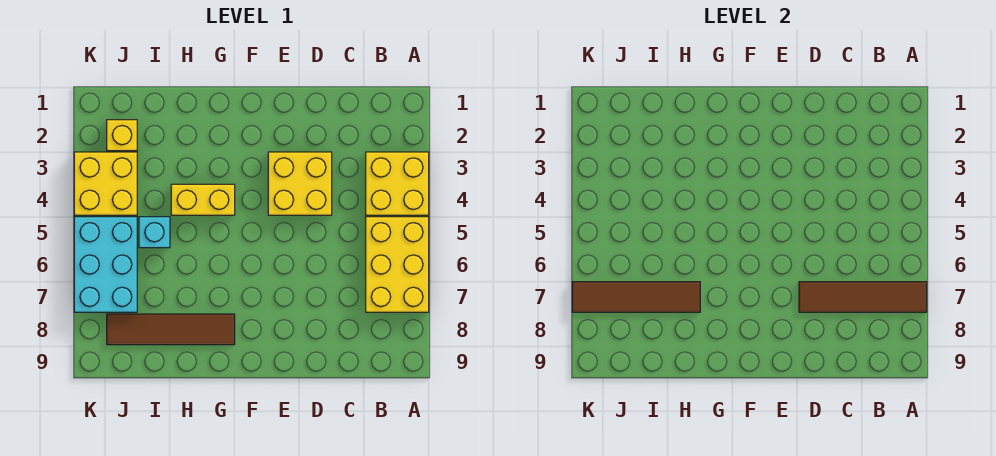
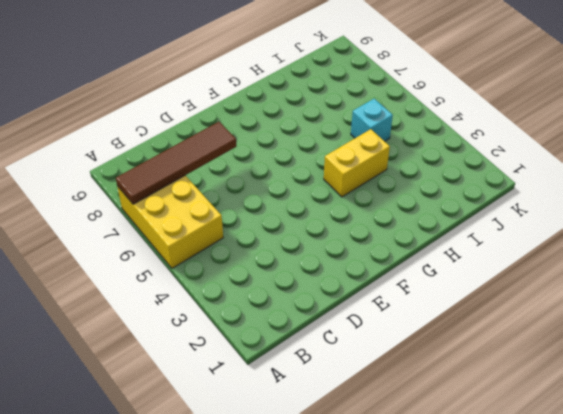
none -> yellow brick A3:B4 level 1
none -> yellow brick D3:E4 level 1

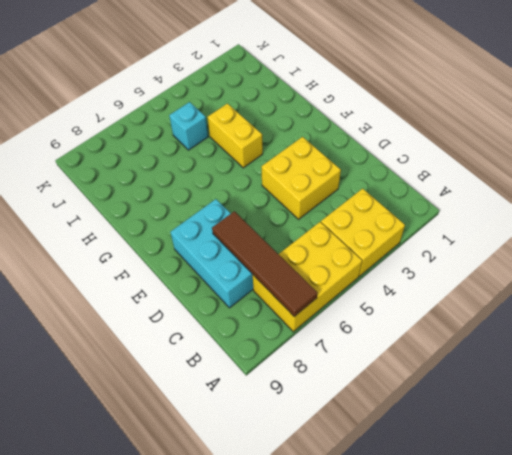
cyan brick C7:E8 level 1 -> cyan brick J5:K7 level 1
none -> brown tile G8:J8 level 1
none -> yellow brick J2 level 1

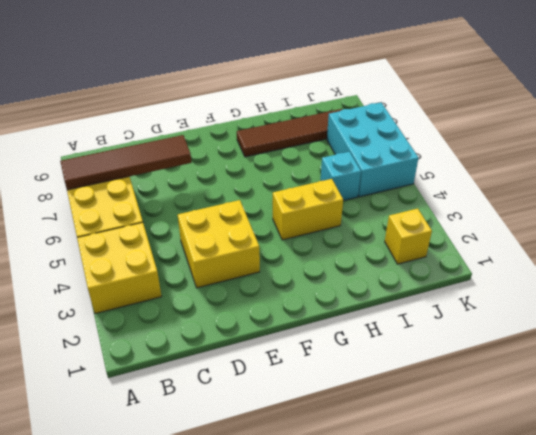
none -> yellow brick J3:K4 level 1
none -> brown tile H7:K7 level 2

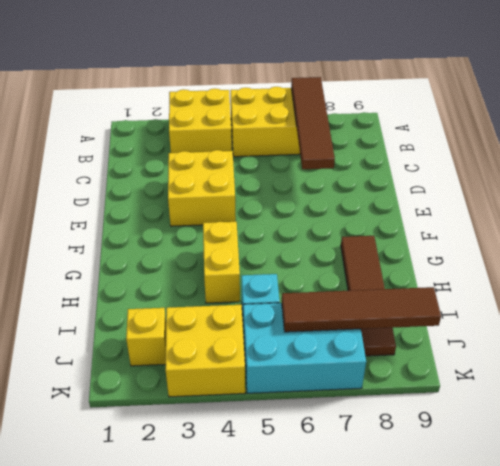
brown tile J6:J9 level 2 -> brown tile H7:K7 level 2

